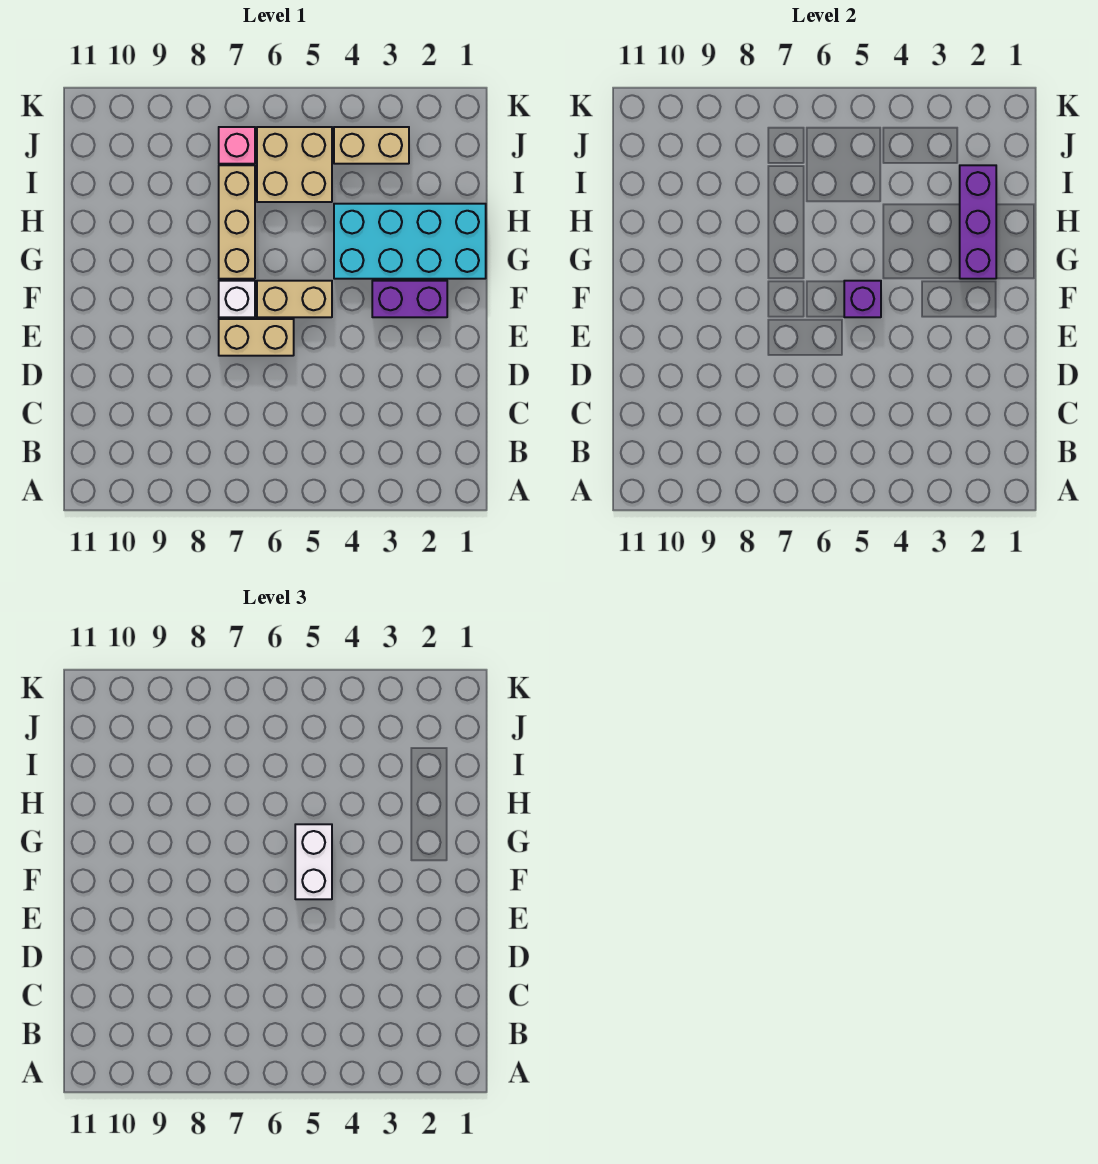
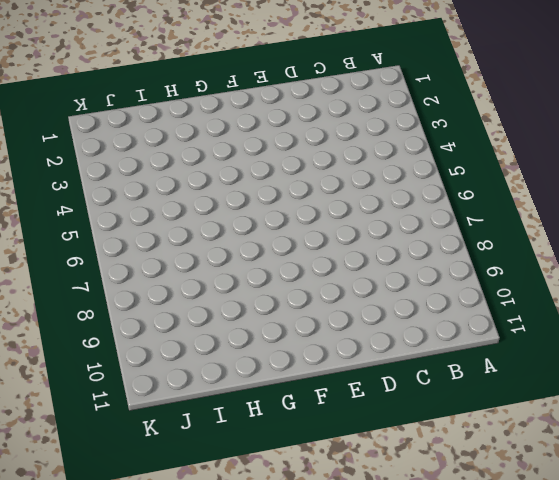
none -> tan brick E6:E7 level 1
none -> purple brick F2:F3 level 1
none -> tan brick F5:F6 level 1

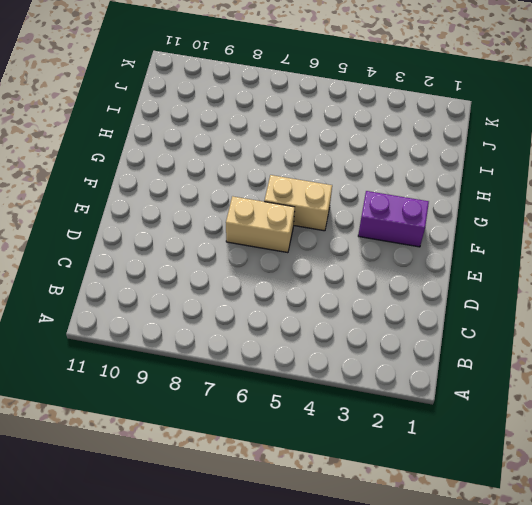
none -> white brick F7 level 1
none -> cyan brick G1:H4 level 1
none -> tan brick G7:I7 level 1

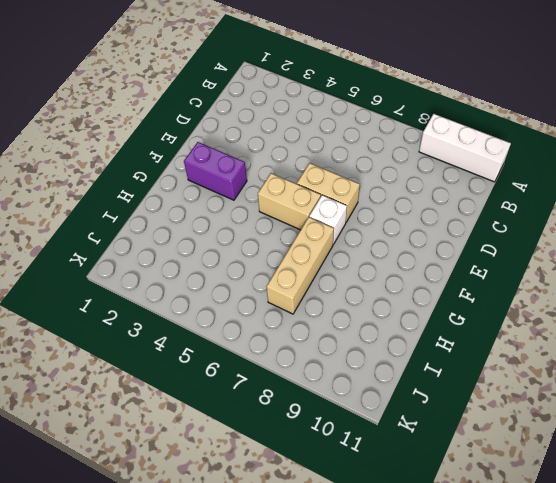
white brick A9:A11 level 1 -> none
none -> cyan brick G1:H4 level 1
none -> tan brick I5:J6 level 1
none -> tan brick J3:J4 level 1

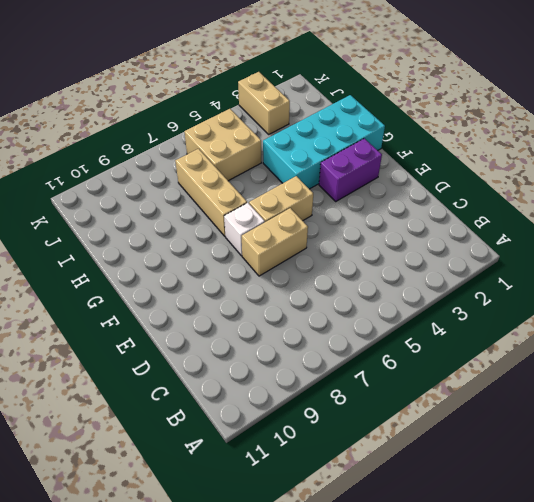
tan brick J3:K3 level 1 -> tan brick J3:J4 level 1
none -> pink brick J7 level 1
none -> purple brick F5 level 2
none -> purple brick G2:I2 level 2

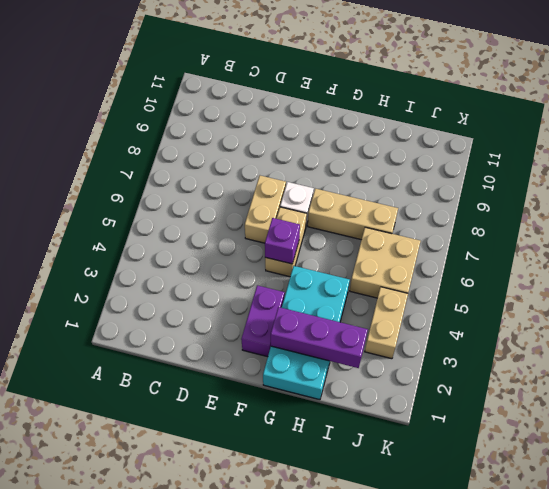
none -> pink brick J7 level 1
none -> white brick F5:G5 level 3

